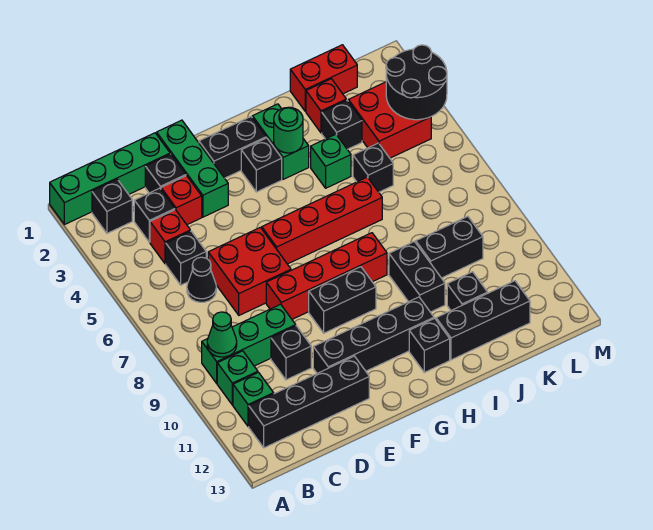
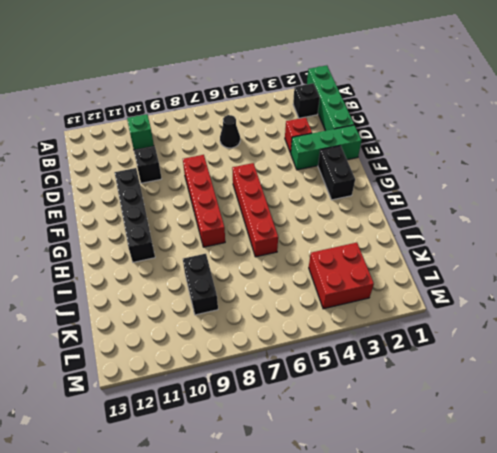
none -> green brick B9:D9 level 1
none -> green brick B11 level 1
none -> black brick B12:E12 level 1
none -> black brick C3 level 1

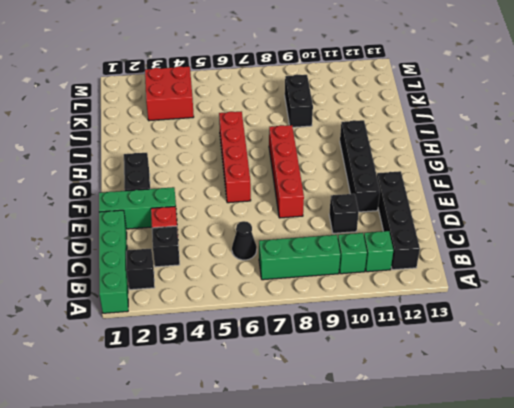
green brick B7:B9 level 1 -> green brick B9:D9 level 1
none -> red brick C4 level 1
none -> black brick C5 level 1
none -> black brick D2 level 1
none -> red brick D6:E7 level 1

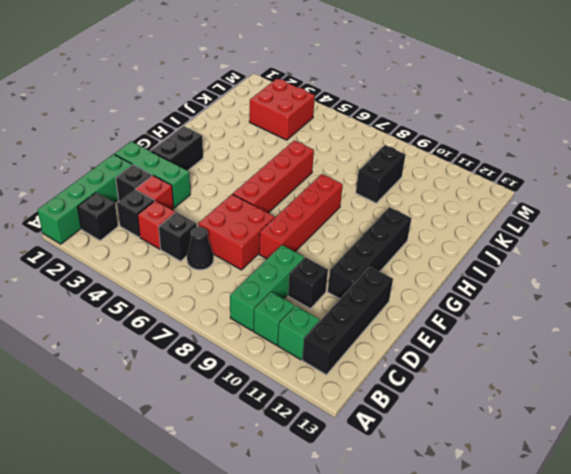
none -> black brick F9:G9 level 1
none -> black brick G3 level 1
none -> green brick H2:H3 level 1
none -> black brick H12 level 1

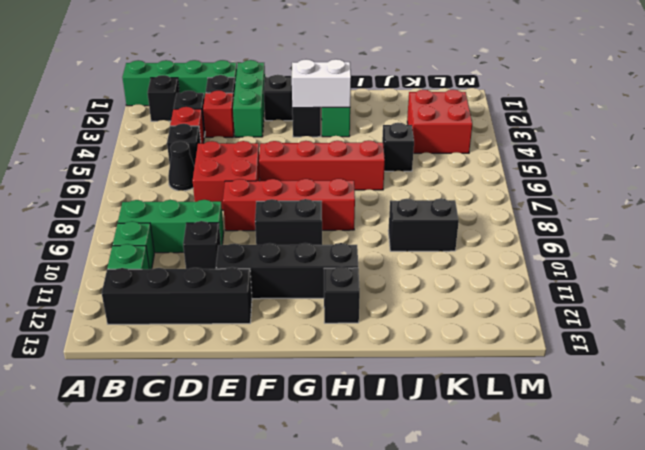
white brick G3:H3 level 2 -> green round brick H3 level 2
none -> green brick I4 level 1
none -> black brick I9:I10 level 1
none -> black brick I12:K12 level 1
none -> red brick J1:K1 level 1

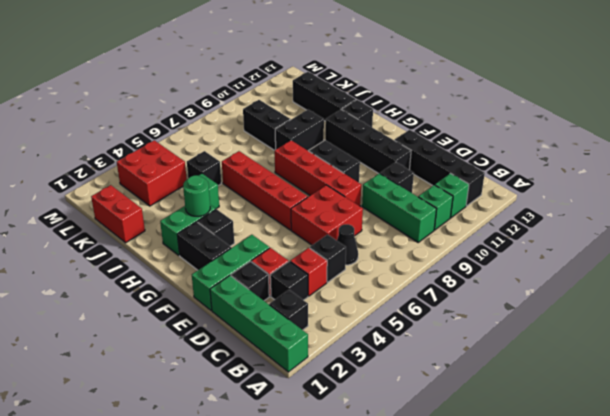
none -> red brick J2 level 1
none -> black brick J3 level 1
none -> black brick J11 level 1
none -> green cone B9 level 2

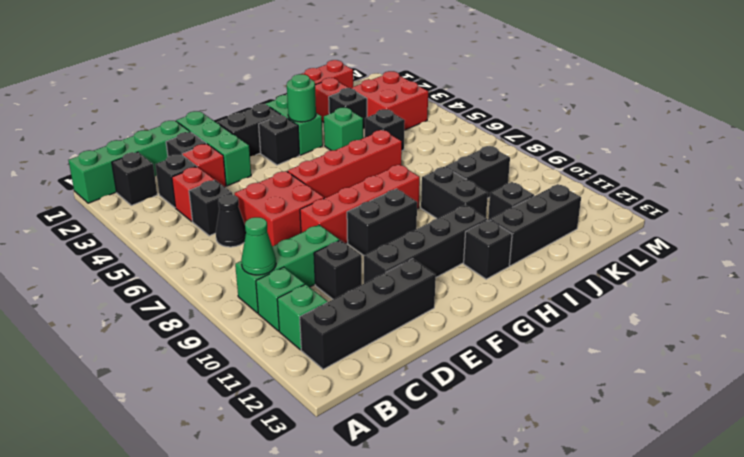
none -> black round brick L3:M4 level 2

